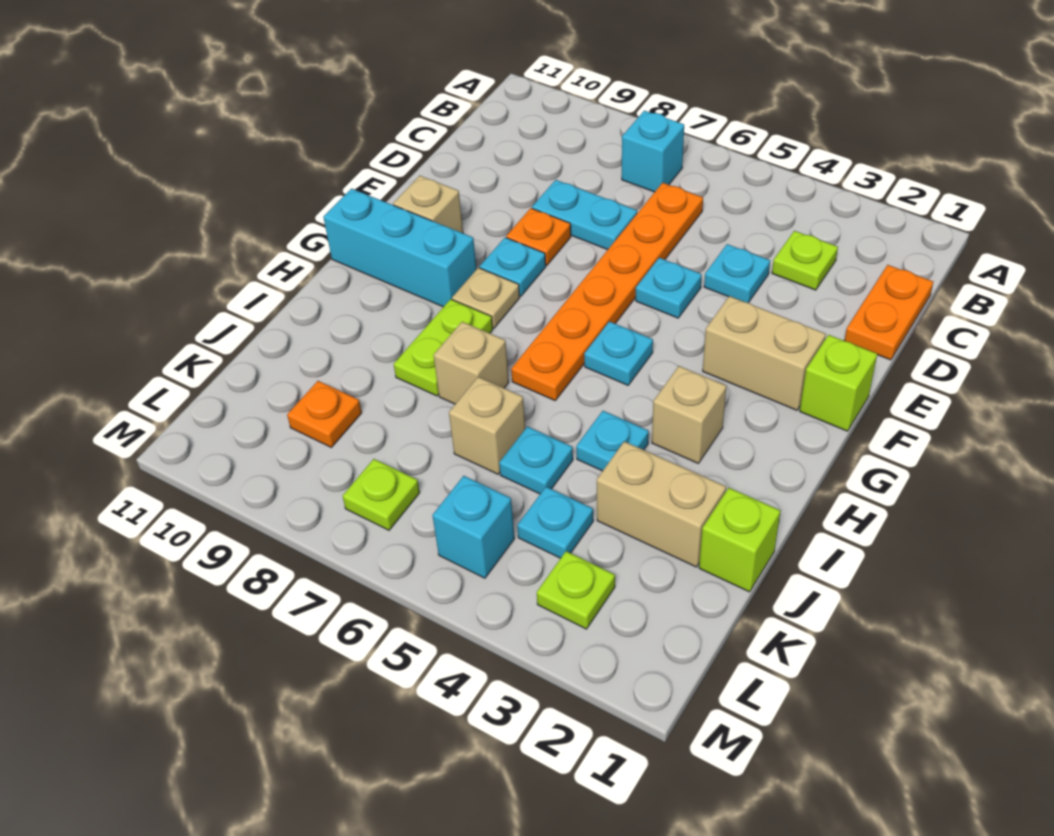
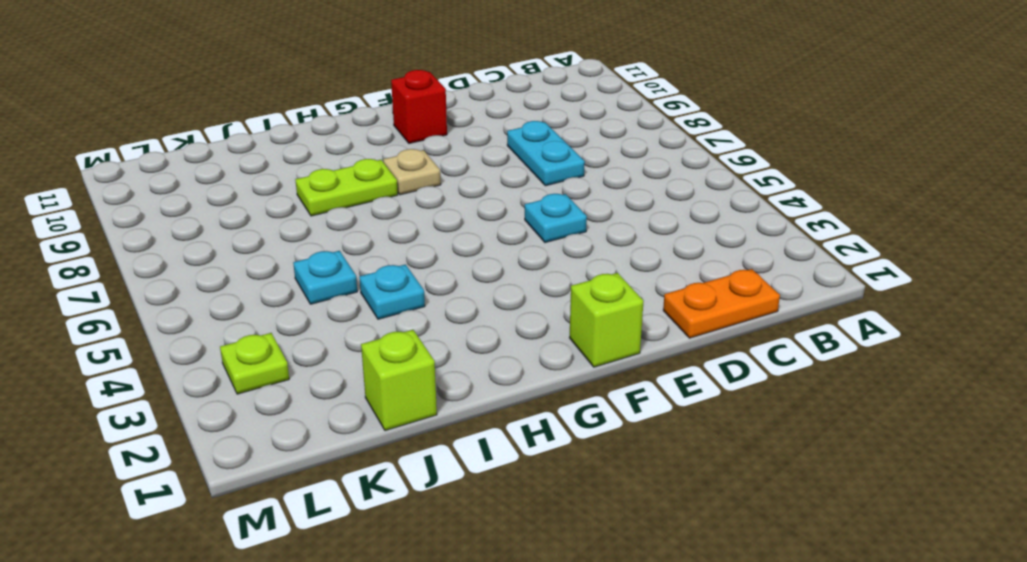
red brick F10 level 1 -> tan brick F10 level 1
none -> cyan brick B7 level 1
none -> lime plate C3 level 1
none -> orange plate C6:H6 level 1

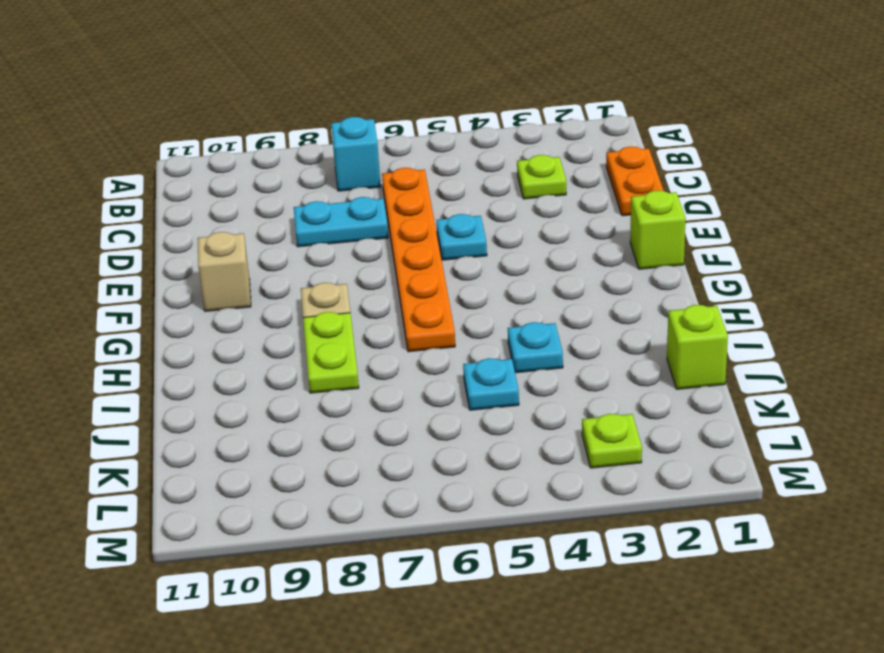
none -> cyan plate D4 level 1
none -> orange plate E8 level 1
none -> tan brick F2:F3 level 1

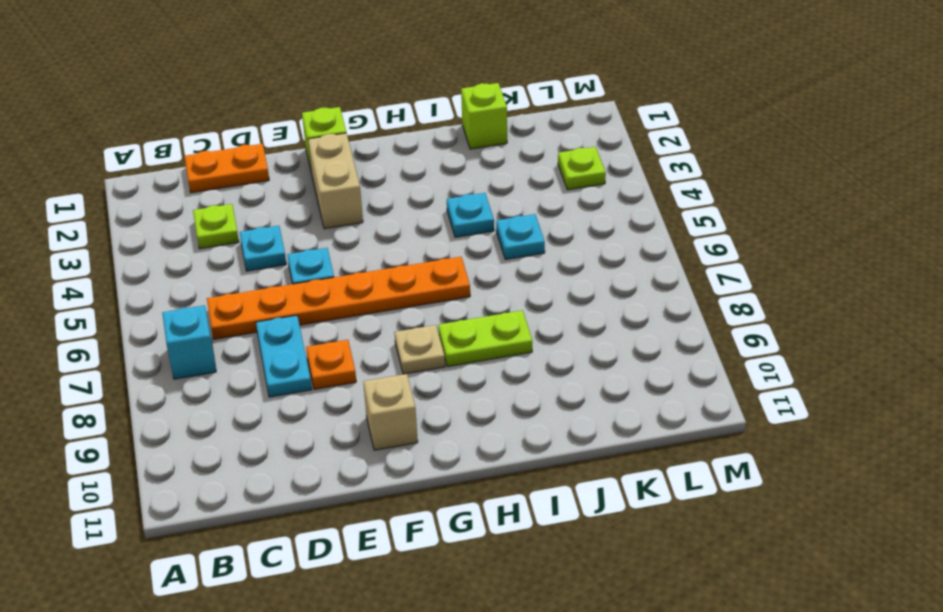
none -> cyan plate F8 level 1
none -> cyan plate G5 level 1
none -> cyan brick G9:G11 level 1

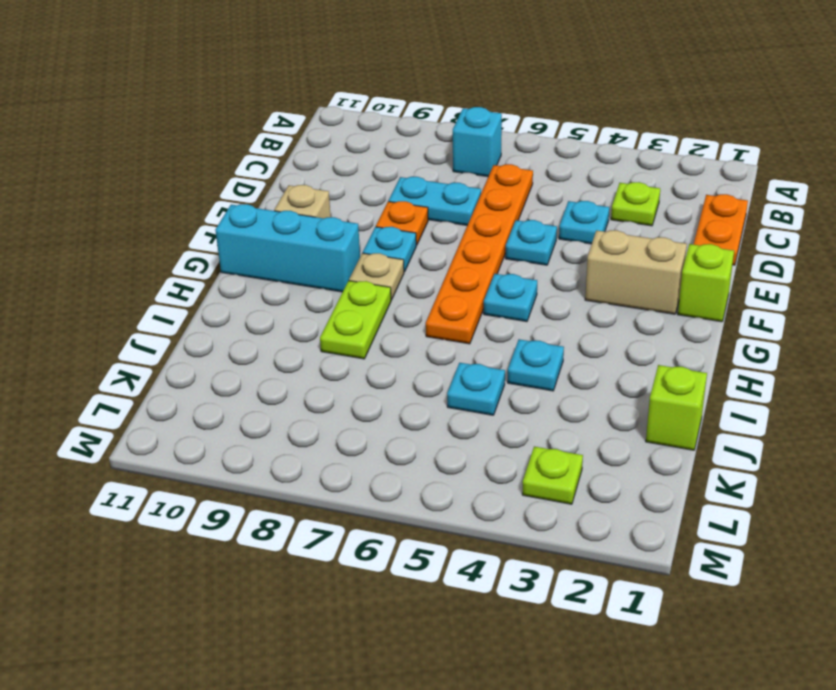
none -> tan brick H3 level 1
none -> tan brick I7 level 1
none -> tan brick J2:J3 level 1

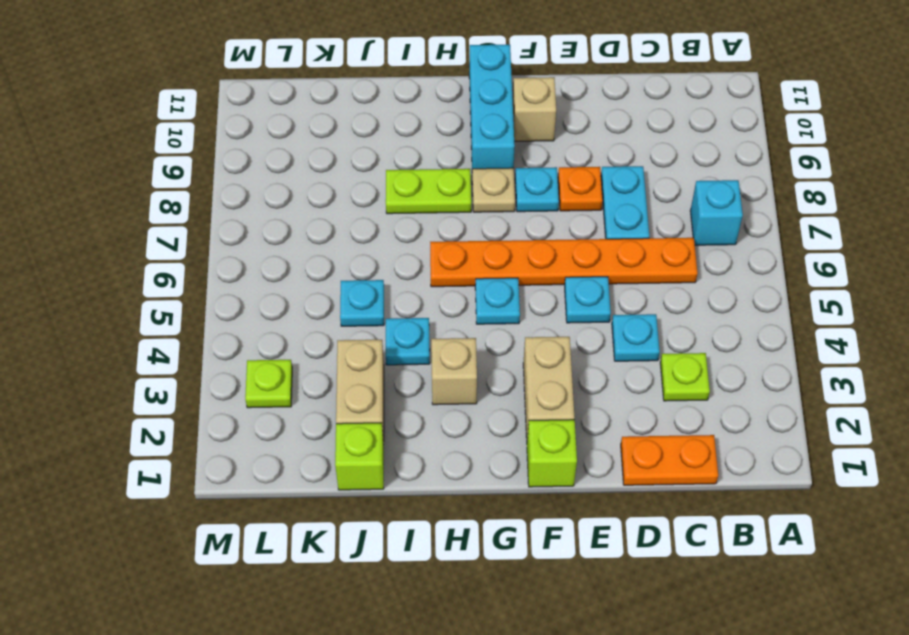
none -> tan brick I7 level 1
none -> tan brick J6 level 1
none -> cyan plate K4 level 1

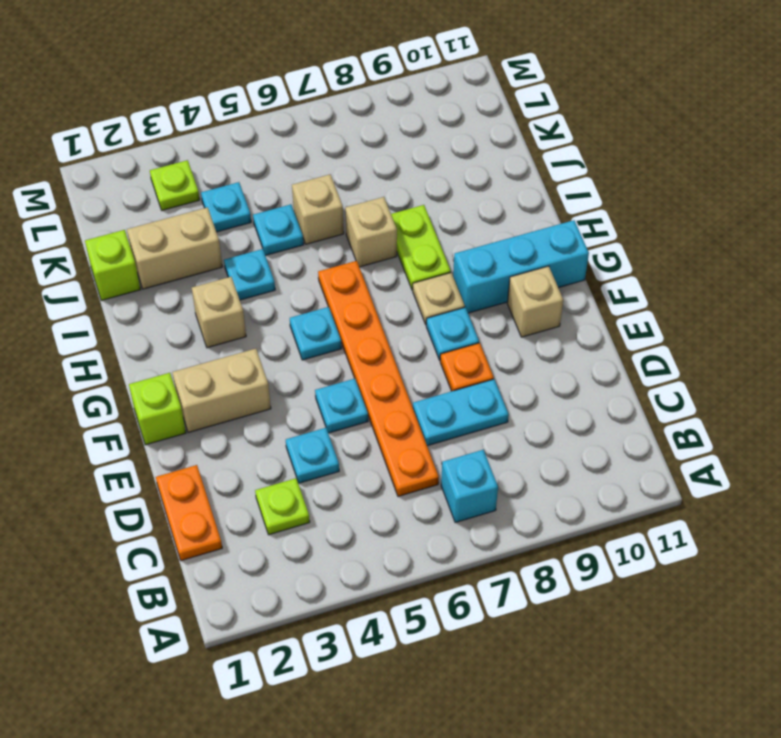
none -> orange plate K9 level 1
none -> cyan brick L5 level 1
none -> lime plate L7 level 1

